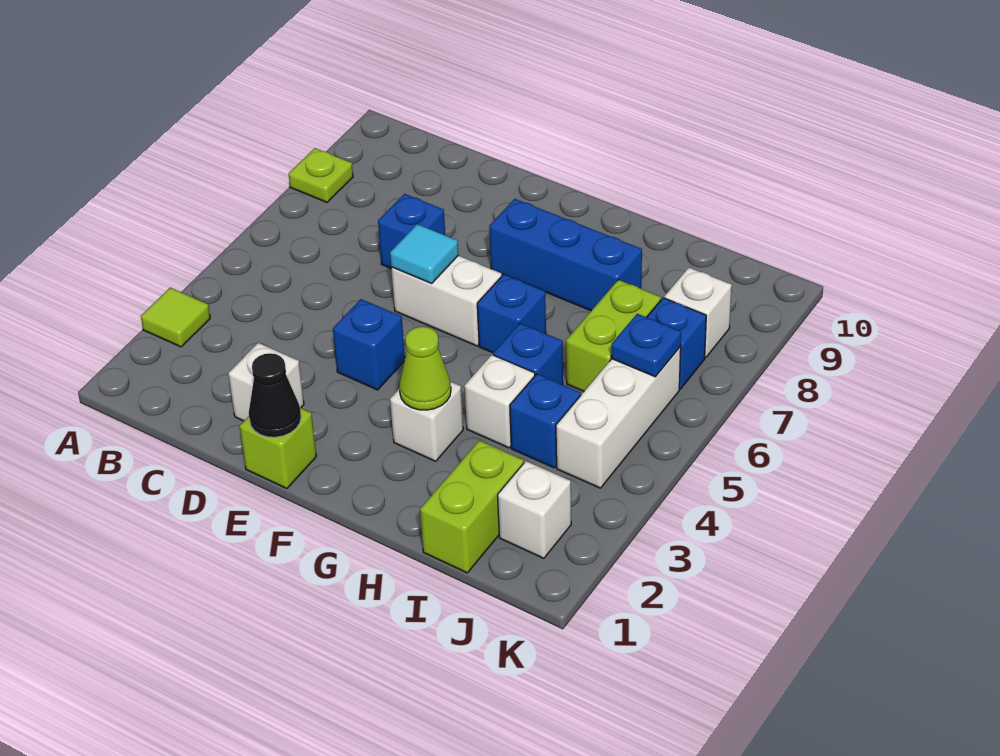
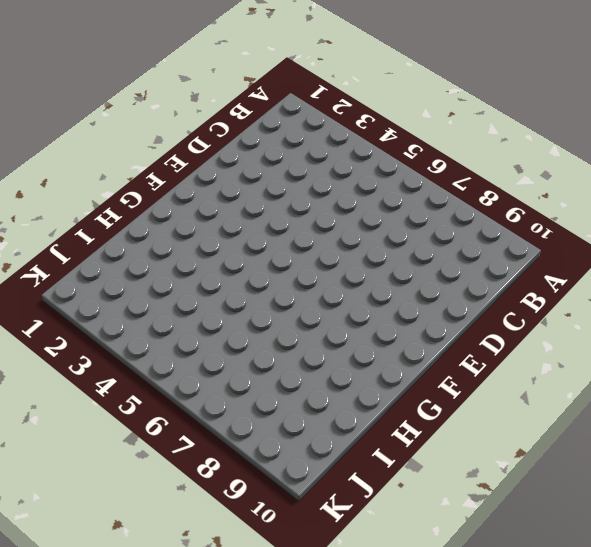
none -> lime tile A3 level 1
none -> lime plate A8 level 1
none -> white brick D2 level 1

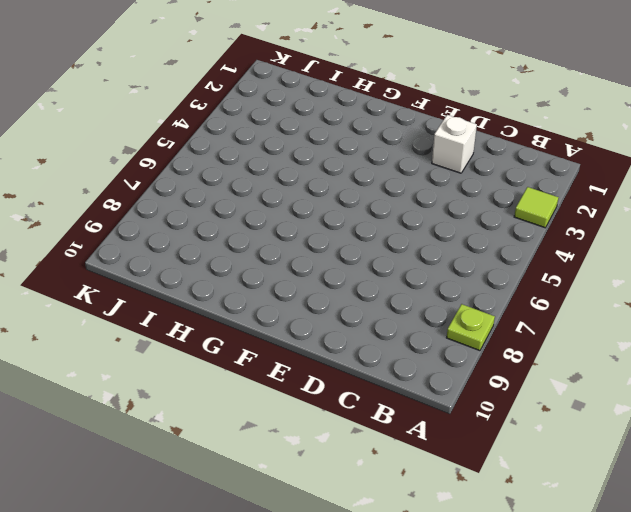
none -> blue brick D7 level 1
none -> lime brick E1 level 1
none -> blue brick E4 level 1

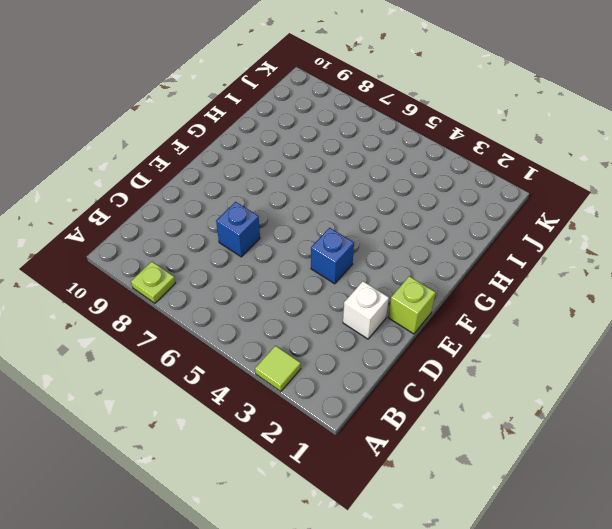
none -> white brick E6:F6 level 1
none -> blue brick F8:H8 level 1
none -> white brick G3 level 1

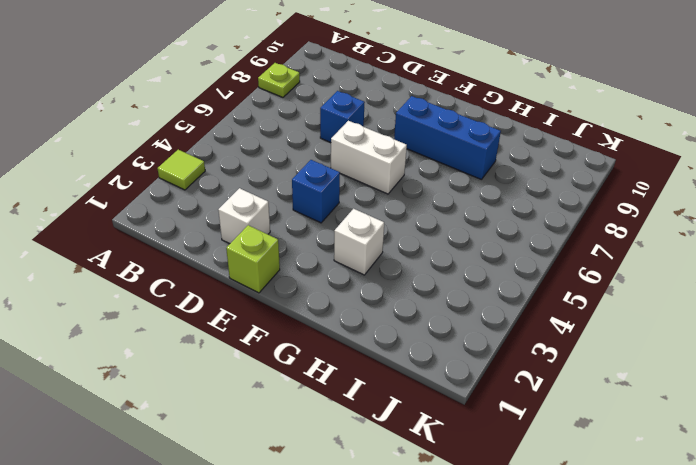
none -> blue brick G6 level 1
none -> white brick H4 level 1
none -> blue brick H5 level 1

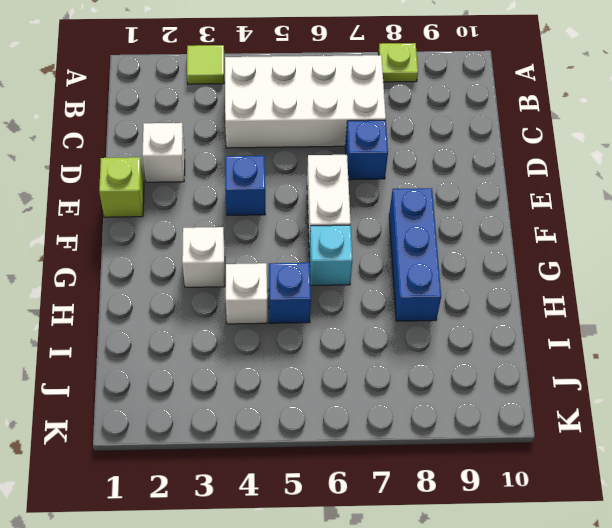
white brick B4:C7 level 1 -> none
cyan brick G6 level 1 -> blue brick G6 level 1
none -> lime brick I1:I2 level 1
none -> blue brick I4 level 1
none -> lime brick I6:I7 level 1

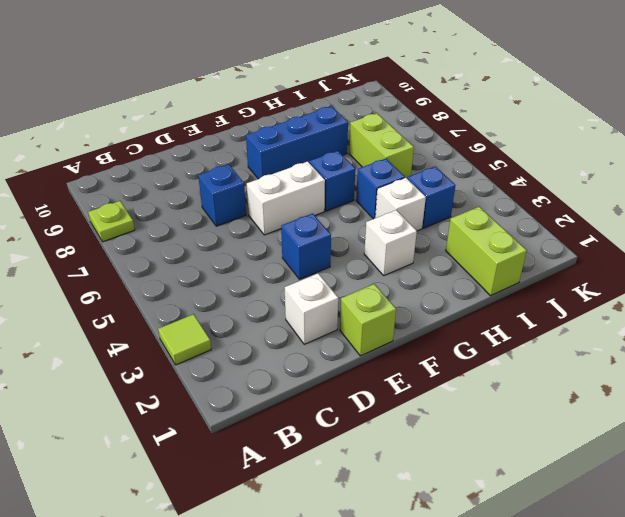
none -> white brick J2 level 1
none -> white brick J4:J6 level 1
none -> blue brick J7 level 1

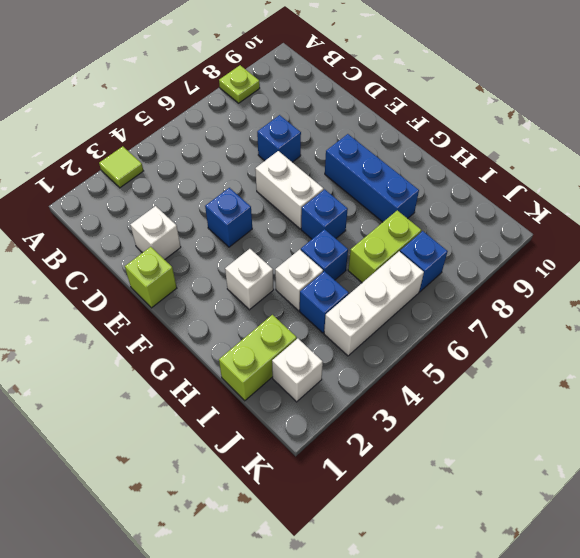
none -> white brick J8 level 1
none -> black cone E1 level 2
none -> cyan tile E6 level 2

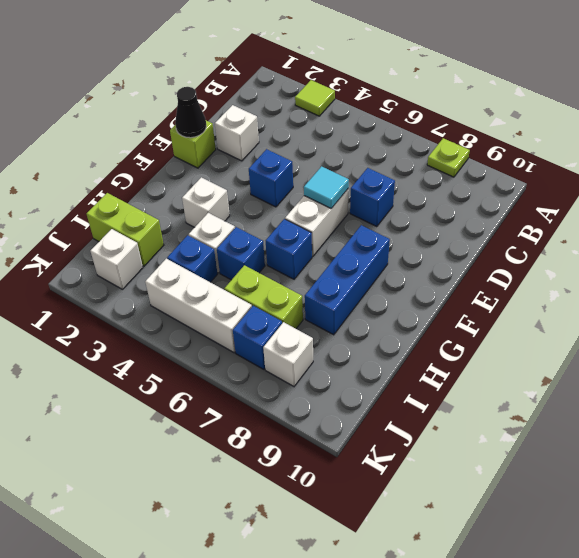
none -> lime cone G3 level 2
none -> blue plate J6 level 2

